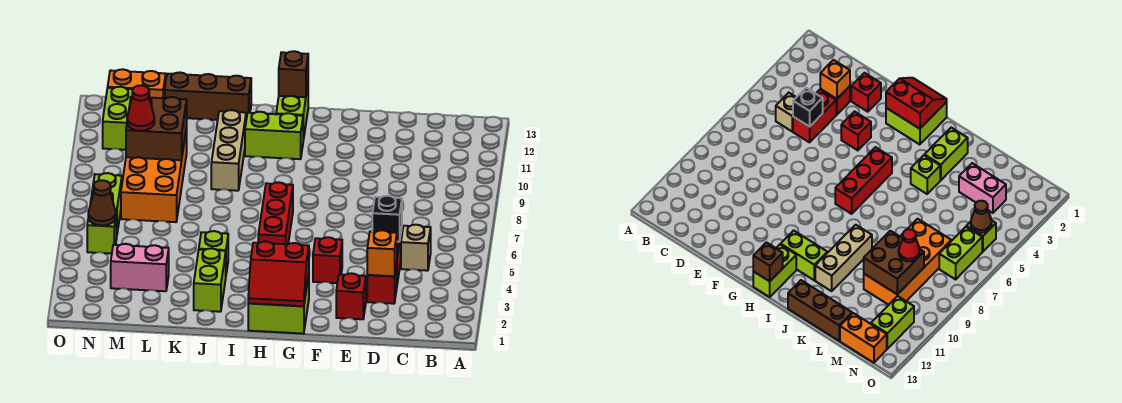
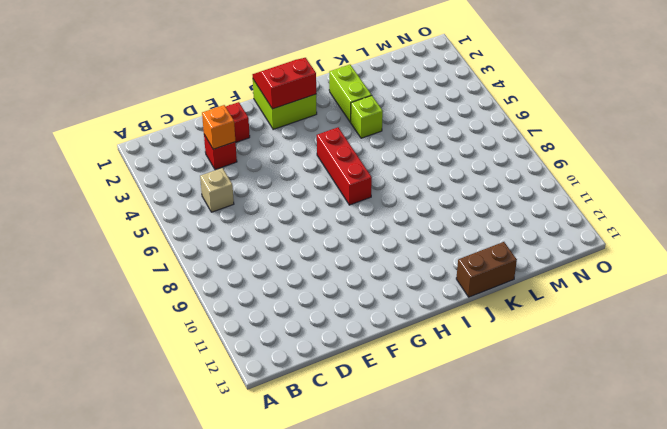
brown brick J13:K13 level 1 -> brown brick J13:L13 level 1
none -> red brick D4:D5 level 1
none -> red brick F4 level 1
none -> lime brick H11:I11 level 1

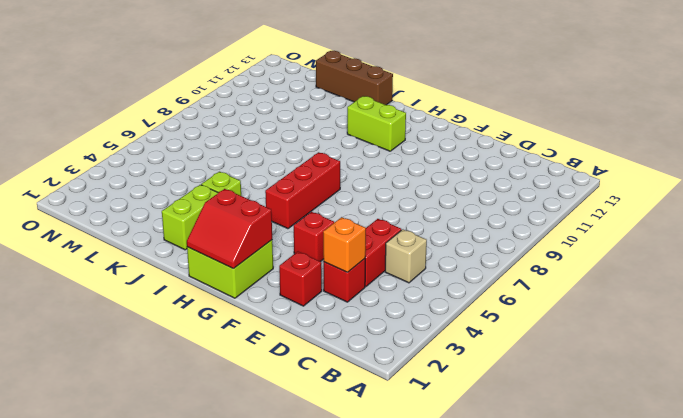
none -> lime brick H12:H13 level 1
none -> tan brick J9:J11 level 1
none -> pink brick L3:M3 level 1

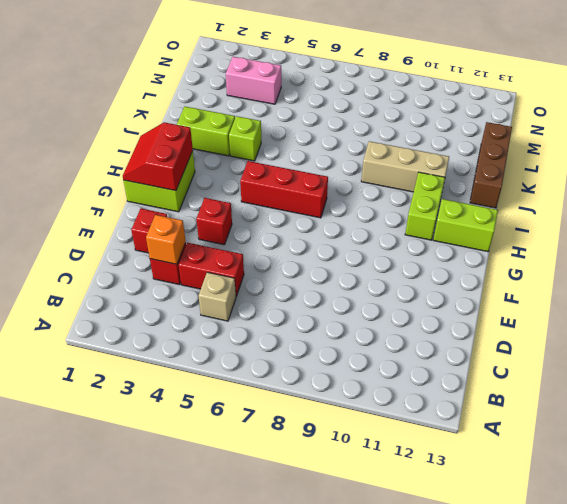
pink brick M3:M4 level 1 -> pink brick L3:M3 level 1
none -> orange brick L7:M10 level 1
none -> orange brick M13:N13 level 1
none -> lime brick N5 level 1

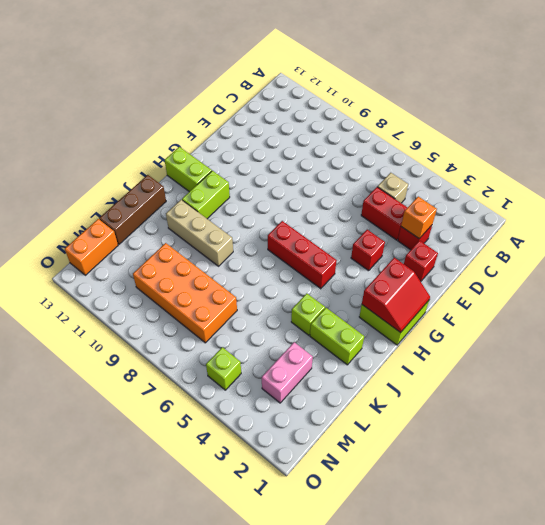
none -> lime brick N6:N7 level 1
none -> lime brick N11:N12 level 1
none -> black brick D5 level 2

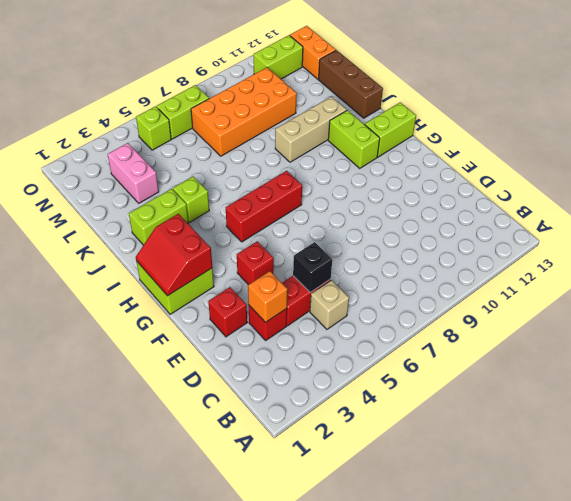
none -> brown brick H13 level 2
none -> brown brick L9:M10 level 2
none -> brown cone N5 level 2

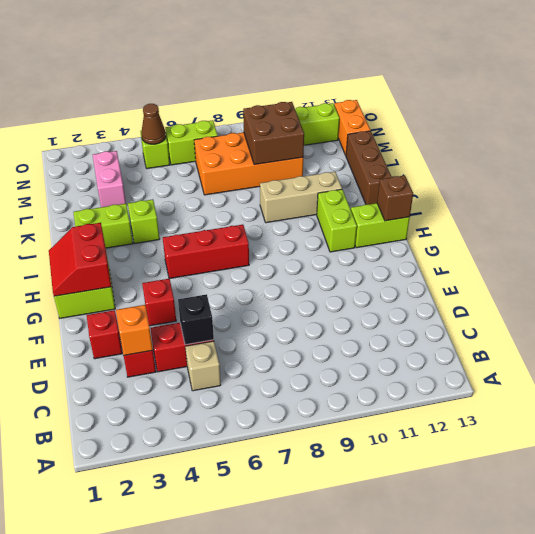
none -> red cone M9 level 3

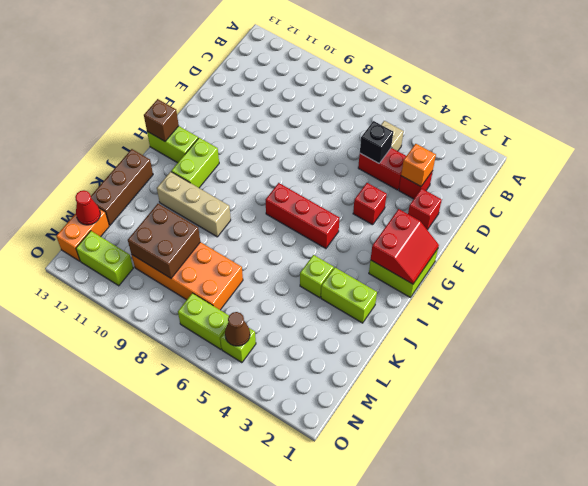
red cone M13 level 2 -> red cone M9 level 3
none -> pink brick L3:M3 level 1

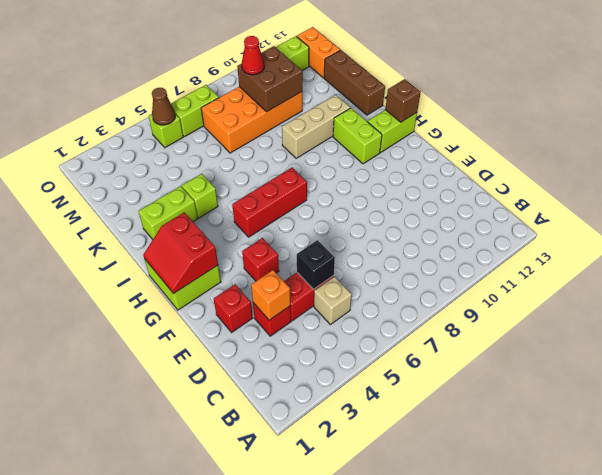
none -> pink brick L3:M3 level 1

